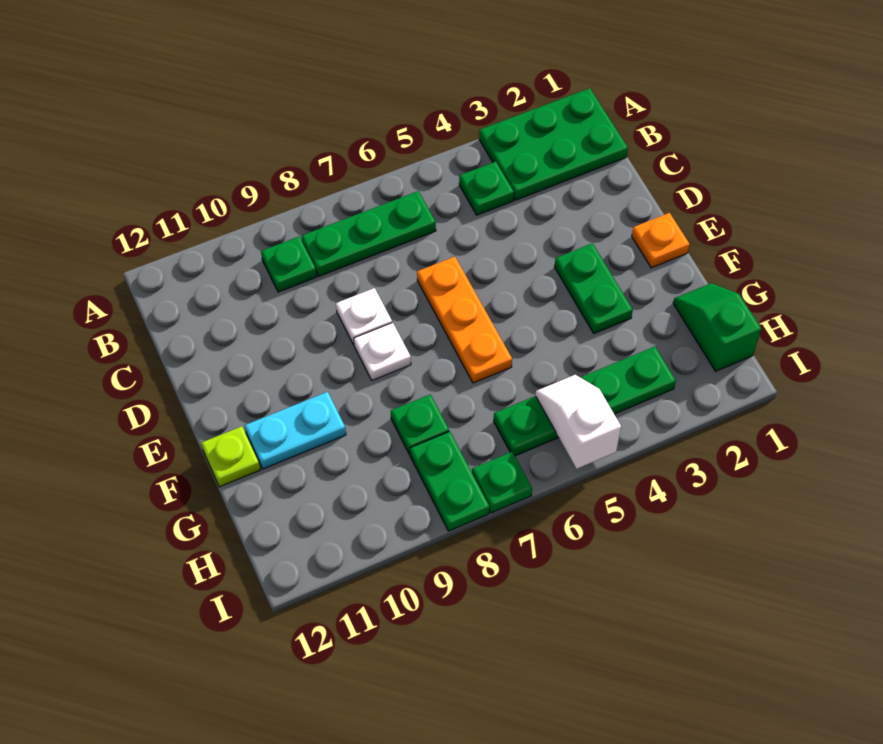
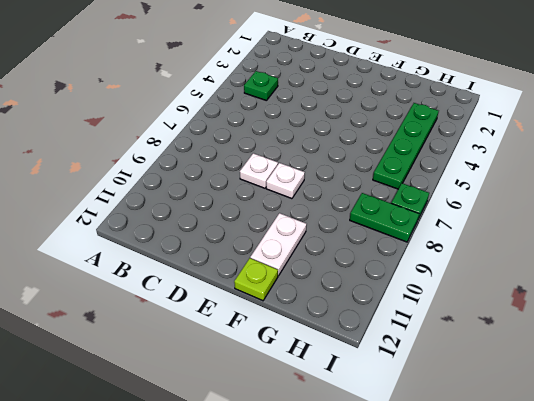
white plate F10:F11 level 1 -> cyan plate F10:F11 level 1
none -> green plate A1:B3 level 1
none -> green plate B6:B8 level 1
none -> green plate B9 level 1

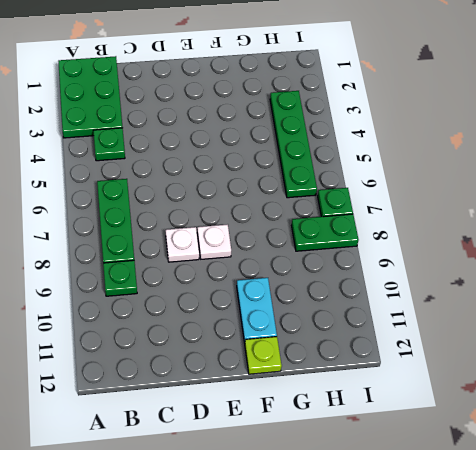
none -> orange plate D6:F6 level 1
none -> orange plate E1 level 1
none -> green plate E3:F3 level 1

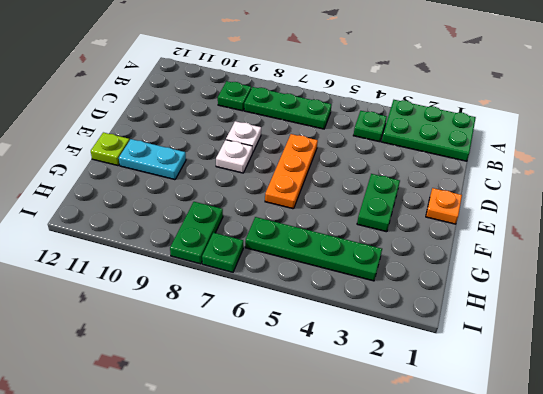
none -> green slope G1:H1 level 1 top H
none -> green plate G8 level 1
none -> white slope H5:I5 level 2 top I

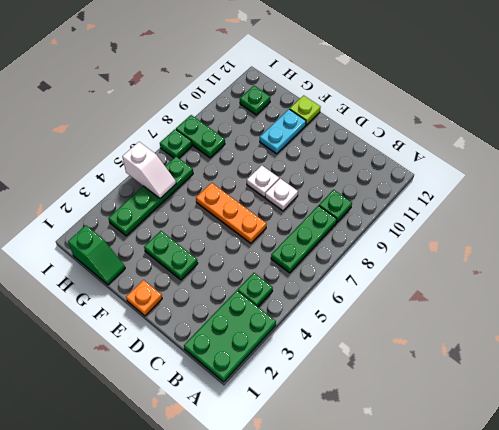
green plate H11 level 1 -> green plate G8 level 1

